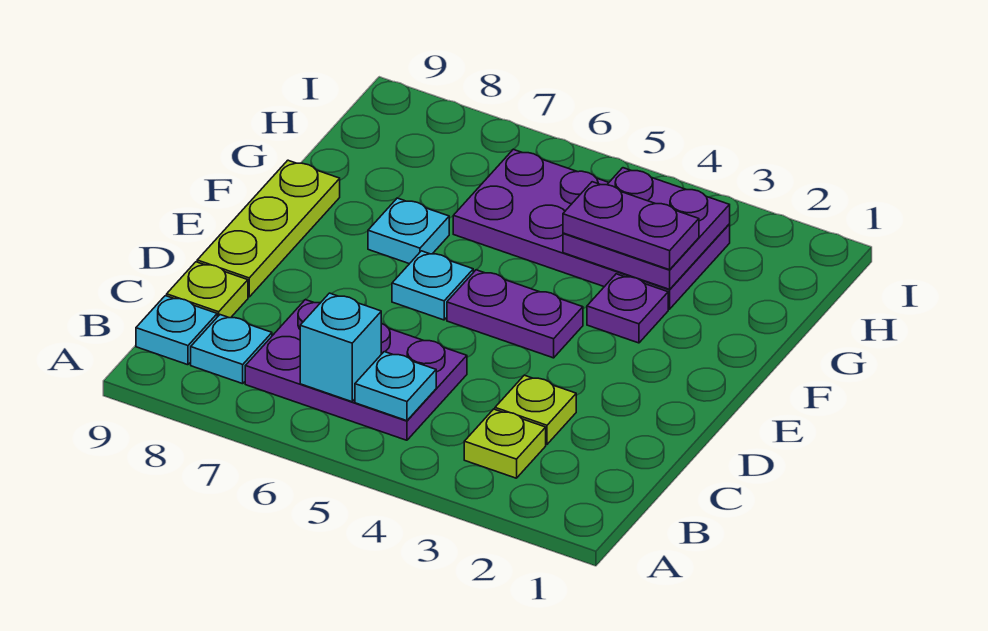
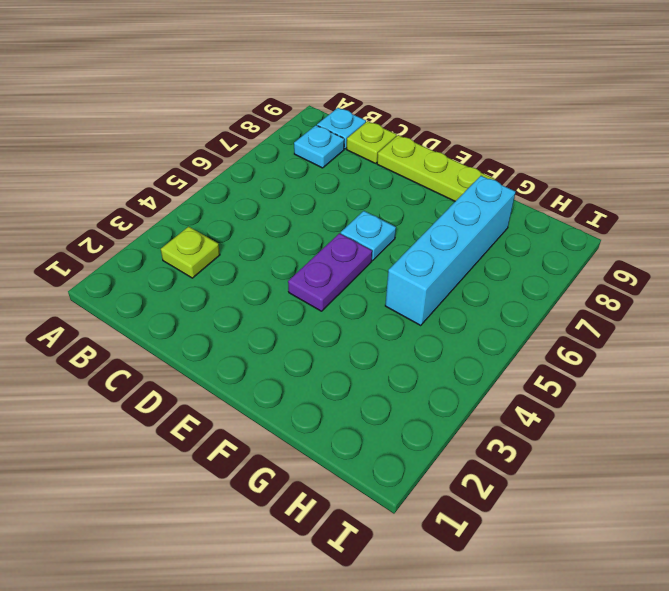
cyan brick G5:G8 level 1 -> purple plate G3:H6 level 1
none -> purple plate B5:C7 level 1
none -> lime plate C3 level 1
none -> purple plate F3 level 1

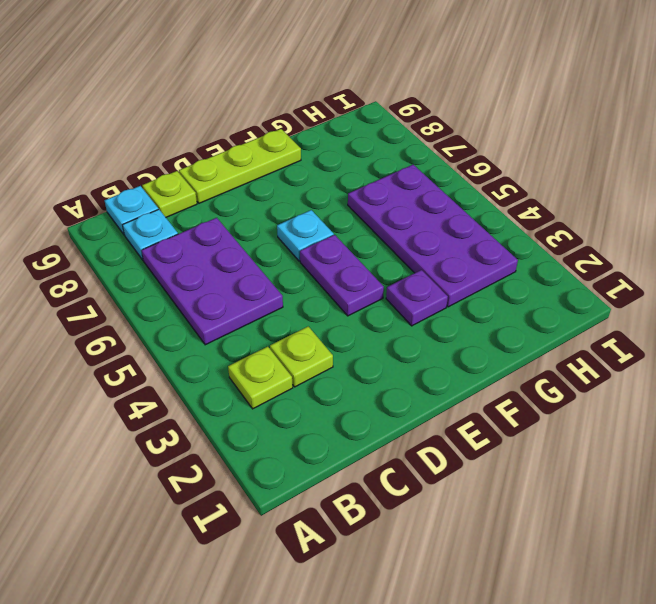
none -> cyan plate F7 level 1
none -> cyan plate B5 level 2
none -> cyan brick B6 level 2

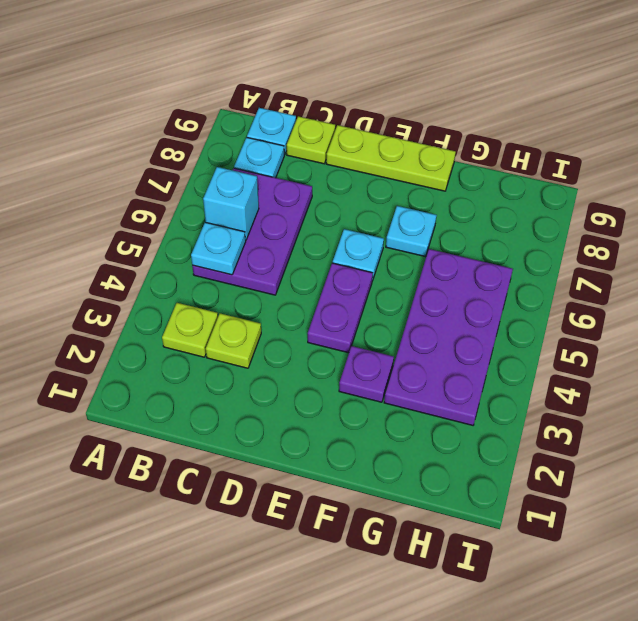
none -> purple plate G3:H4 level 2
none -> purple plate G3:G4 level 3

